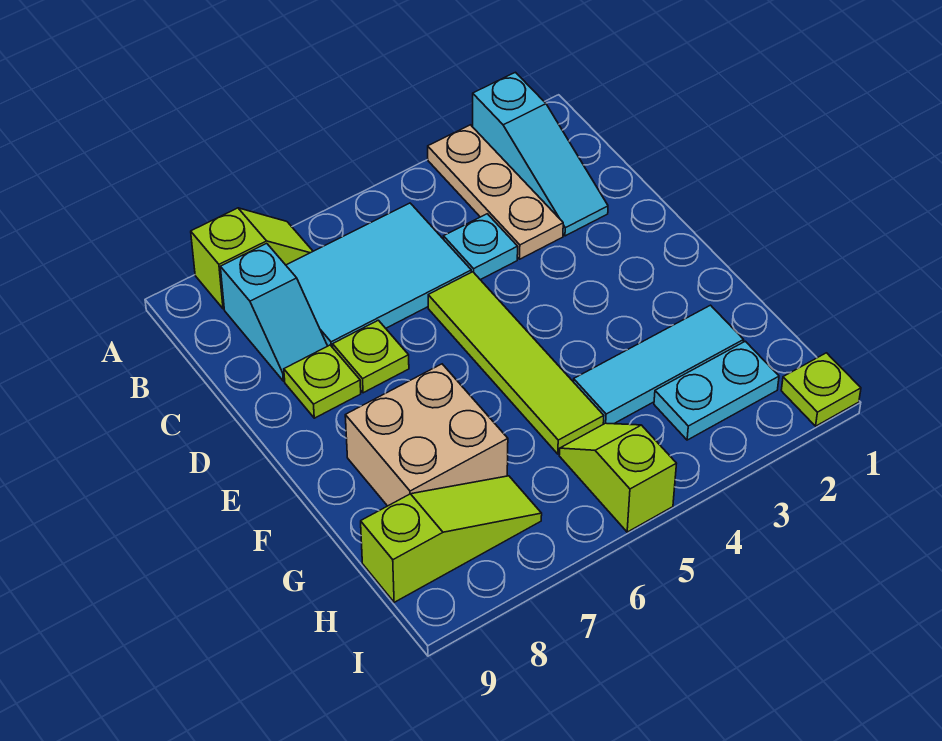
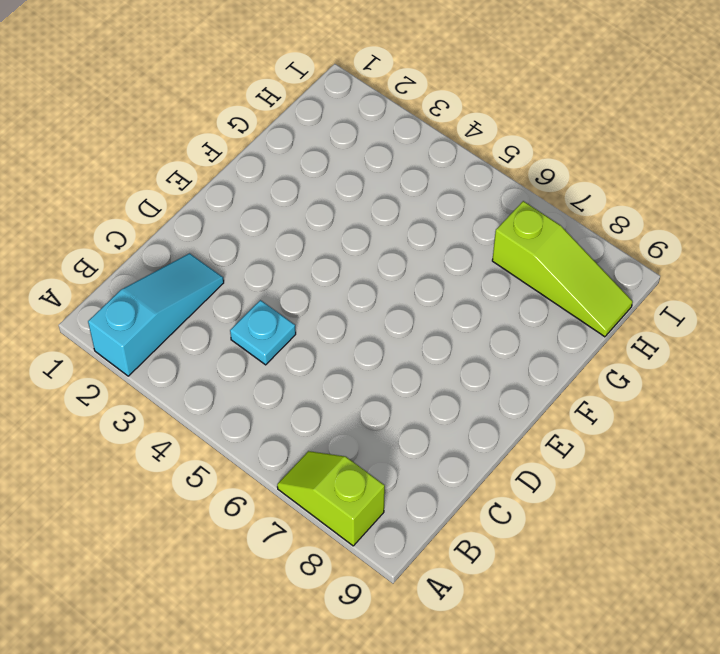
lime slope H7:H9 level 1 top 7 -> lime slope H7:H9 level 1 top 9
none -> tan plate A3:C3 level 1
none -> cyan tile B5:C7 level 1
none -> cyan slope B8:C8 level 1 top B

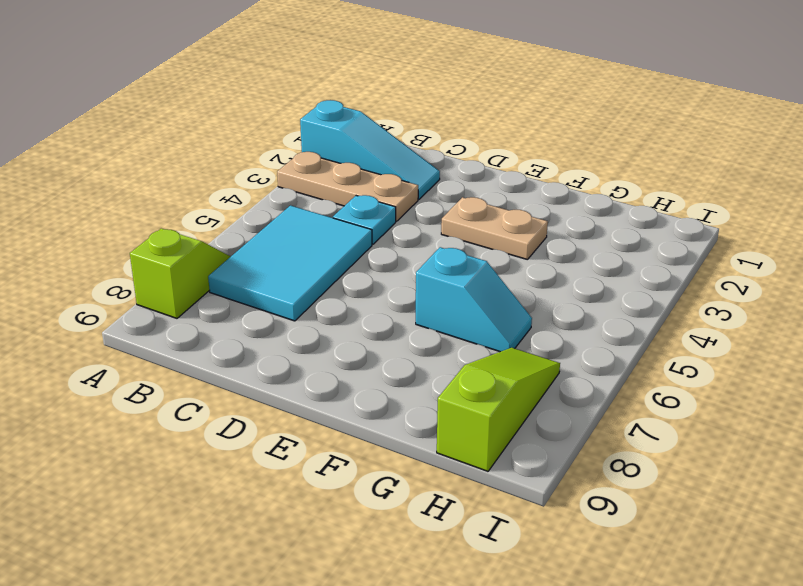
tan plate E3:F3 level 1 -> none
cyan slope F6:G6 level 1 top F -> cyan slope B8:C8 level 1 top B
none -> lime tile D5:G5 level 1
none -> lime plate D7 level 1
none -> lime plate D8 level 1

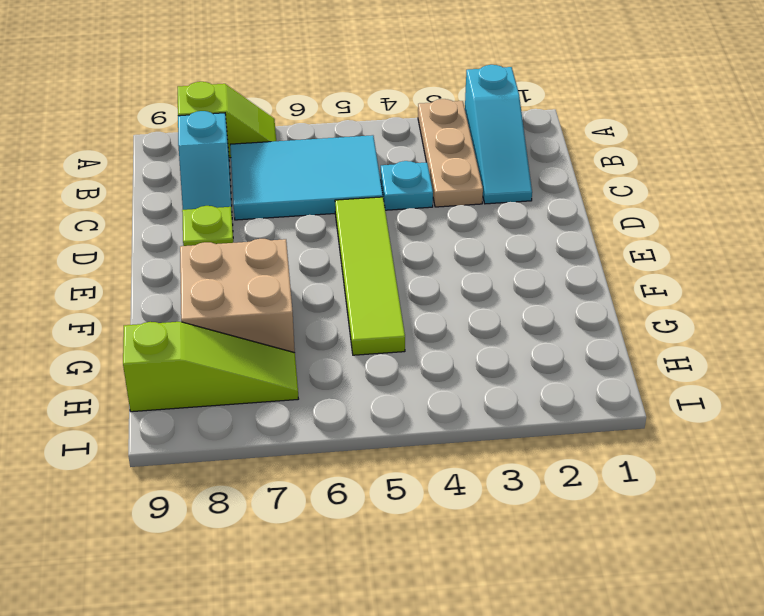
none -> lime plate D7 level 1
none -> cyan tile G2:G4 level 1
none -> cyan plate H2:H3 level 1

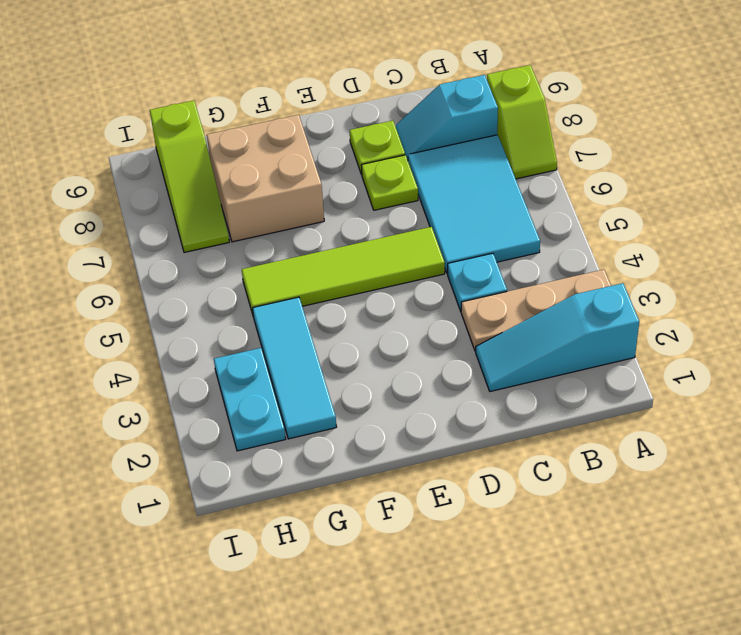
none -> lime slope H5:I5 level 1 top I
none -> lime plate I1 level 1

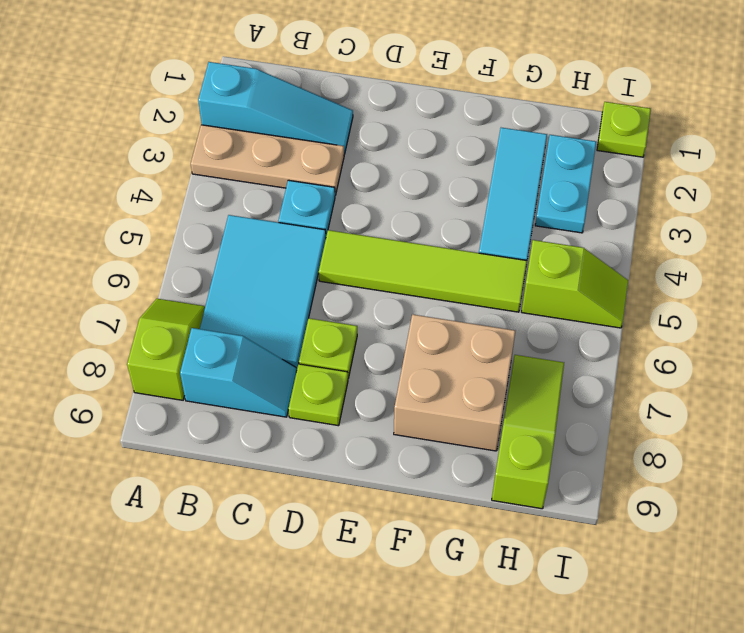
lime slope H5:I5 level 1 top H -> lime slope H5:I5 level 1 top I

